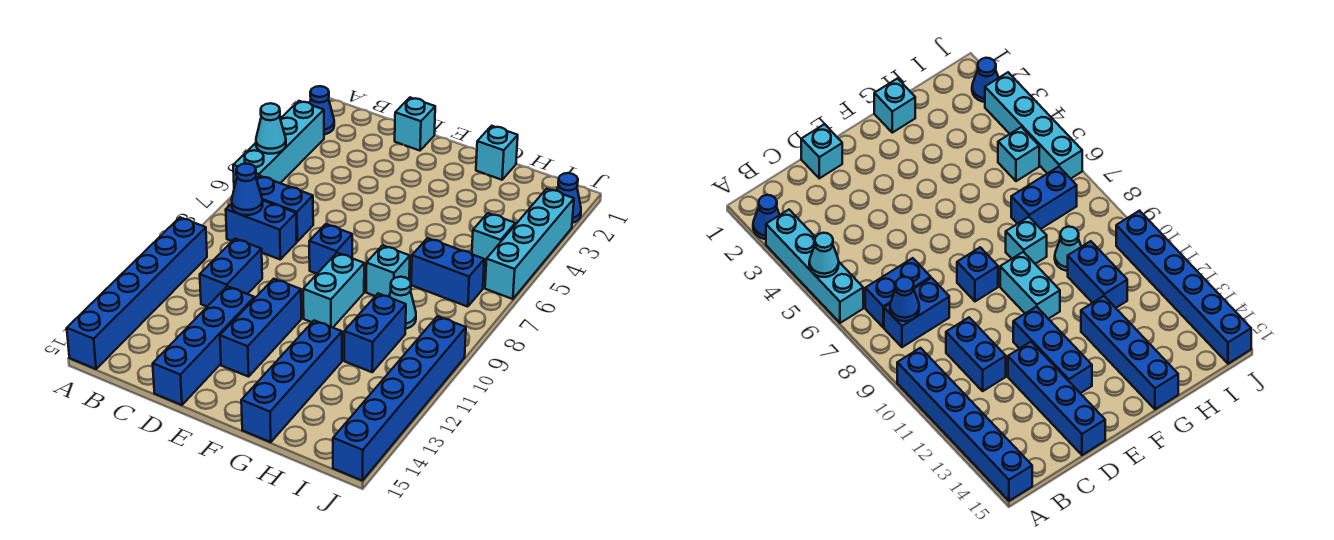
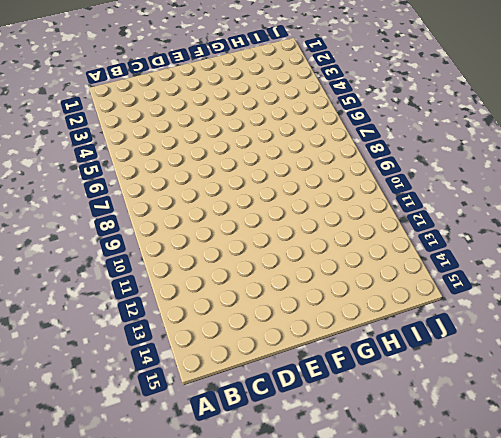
none -> blue cone A2 level 1
none -> cyan brick A3:A6 level 1
none -> blue brick A10:A15 level 1

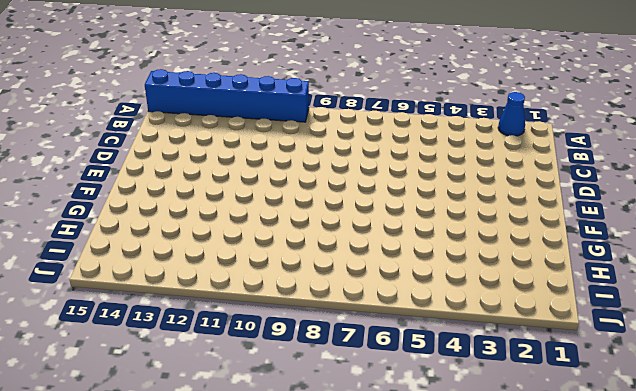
none -> cyan brick A3:A6 level 1
none -> blue brick B7:C7 level 1
none -> blue brick B8:C8 level 1

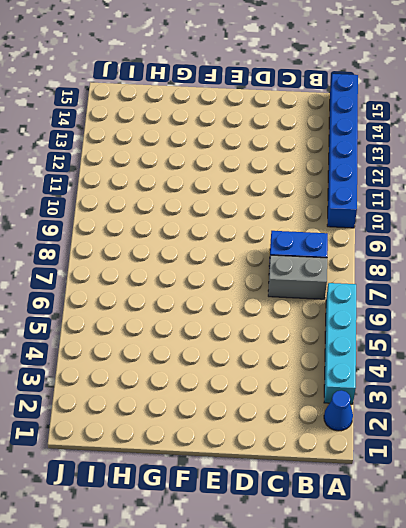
grey brick B7:C7 level 1 -> blue brick B7:C7 level 1
none -> blue brick C10:C11 level 1
none -> cyan brick D1 level 1
none -> blue brick D12:D15 level 1

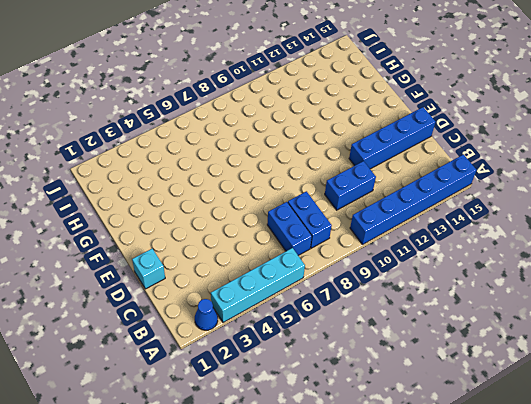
none -> blue brick E8 level 1
none -> blue brick E11:E13 level 1
none -> cyan brick F9:F10 level 1

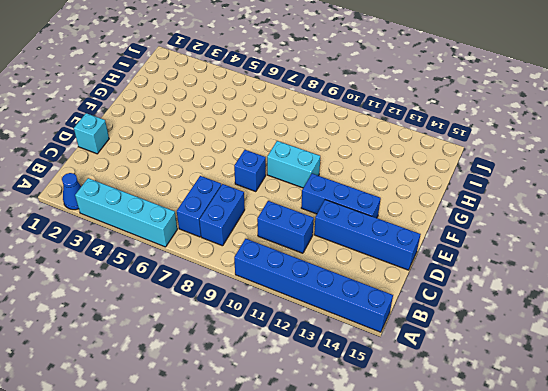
none -> cyan brick G1 level 1
none -> cyan brick G8 level 1
none -> blue brick G12:G15 level 1

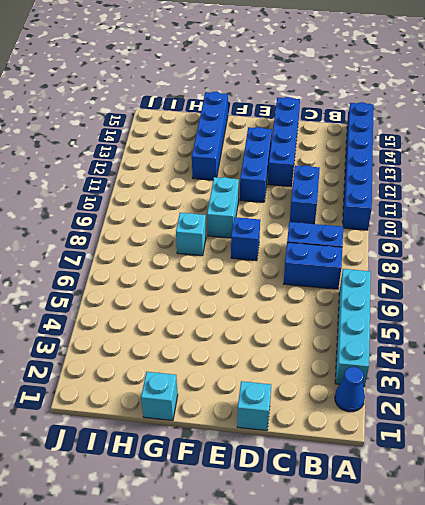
none -> blue brick H7:I7 level 1
none -> cyan cone H9 level 1
none -> blue brick H10:H11 level 1

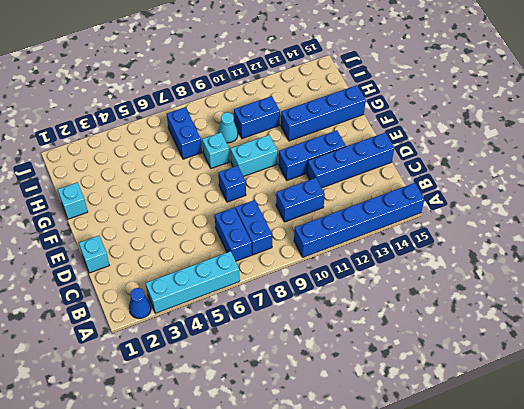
none -> cyan brick I5 level 1
none -> blue cone J2 level 1
none -> cyan brick J3:J6 level 1

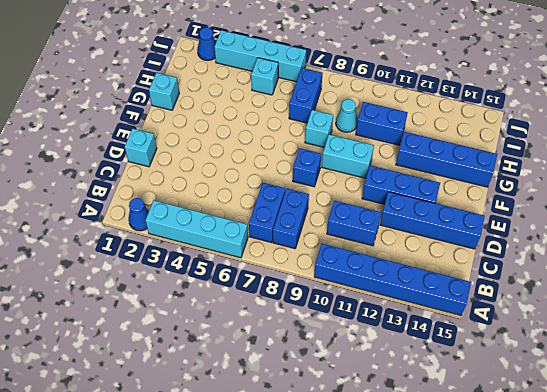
none -> blue brick J10:J15 level 1
none -> cyan cone A5 level 2
none -> blue cone B8 level 2

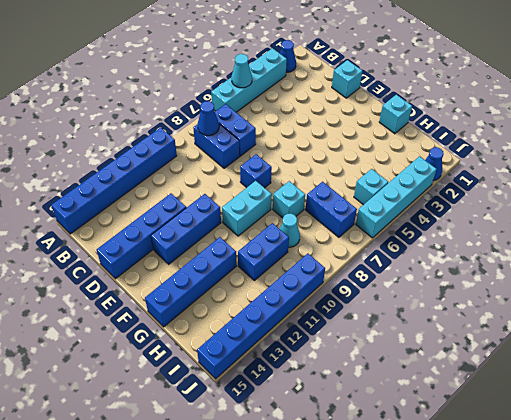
none -> blue brick C10:C11 level 1

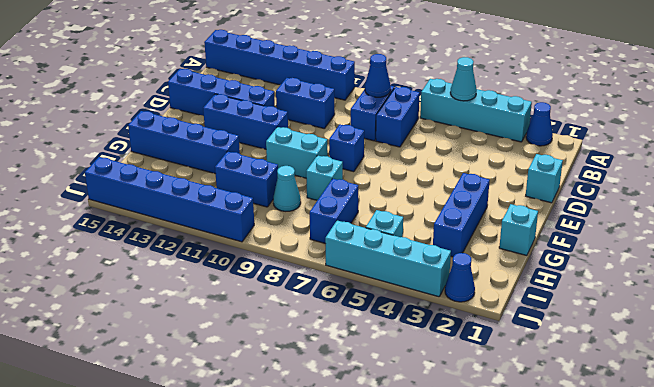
blue brick F3:H3 level 1 -> none

